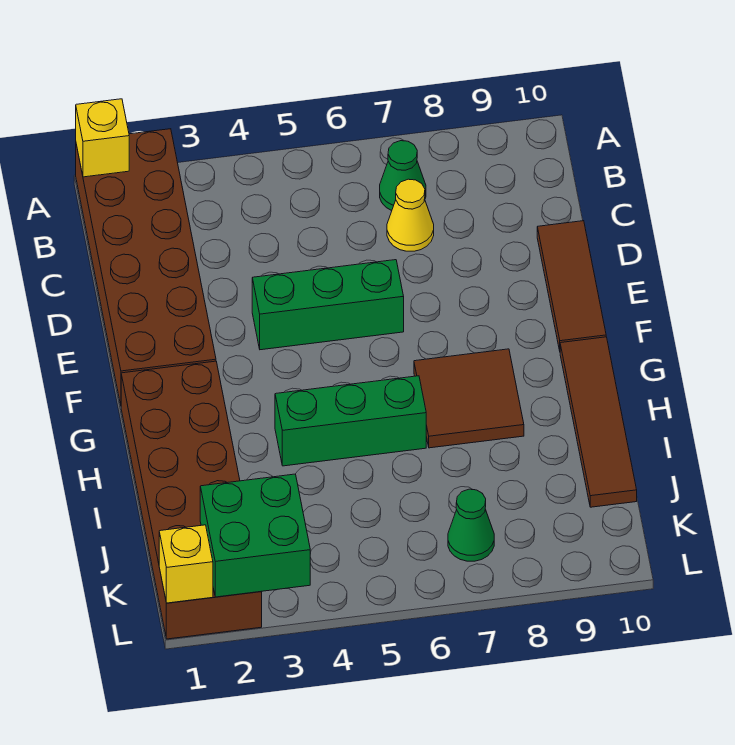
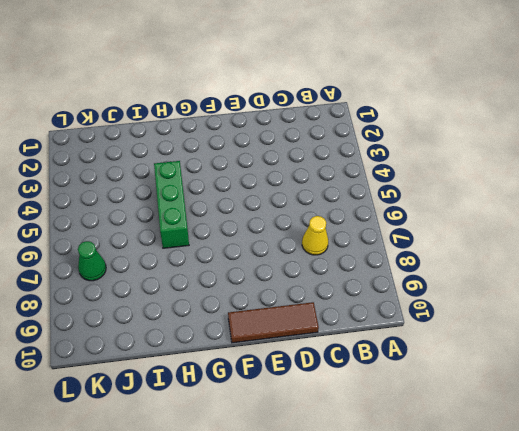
none -> brown brick A1:F2 level 1
none -> green cone B7 level 1
none -> green brick E4:E6 level 1

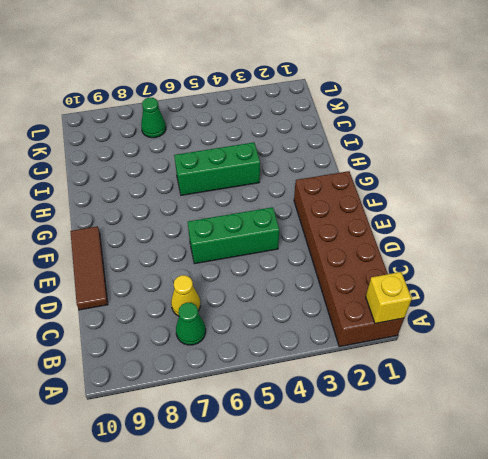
none -> brown brick G1:L2 level 1
none -> brown tile G7:H8 level 1
none -> brown tile G10:J10 level 1

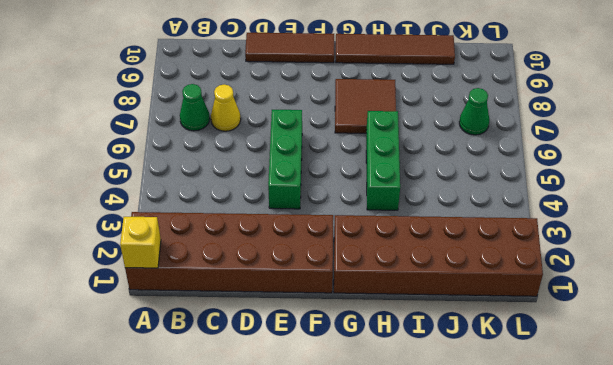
none -> green brick K2:L3 level 2
none -> yellow brick L1 level 2

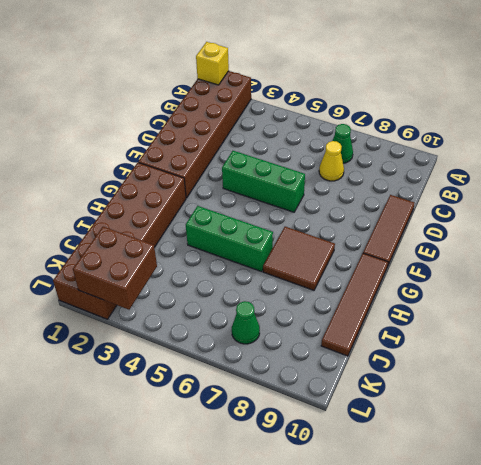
brown brick K2:L3 level 2 -> green brick K2:L3 level 2
none -> yellow brick L1 level 2

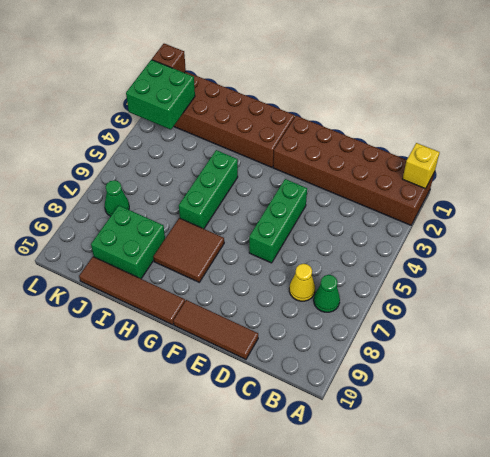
green brick I8:J9 level 1 -> none
brown brick L1 level 2 -> yellow brick L1 level 2

